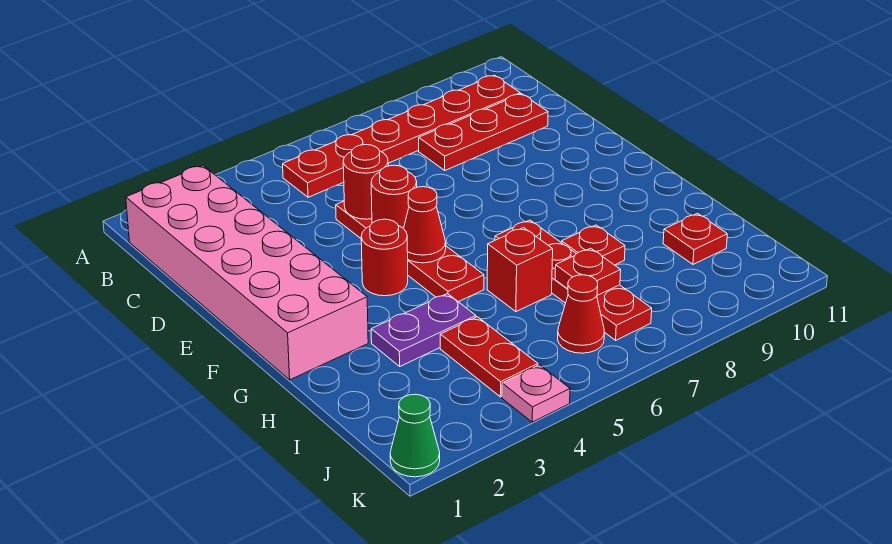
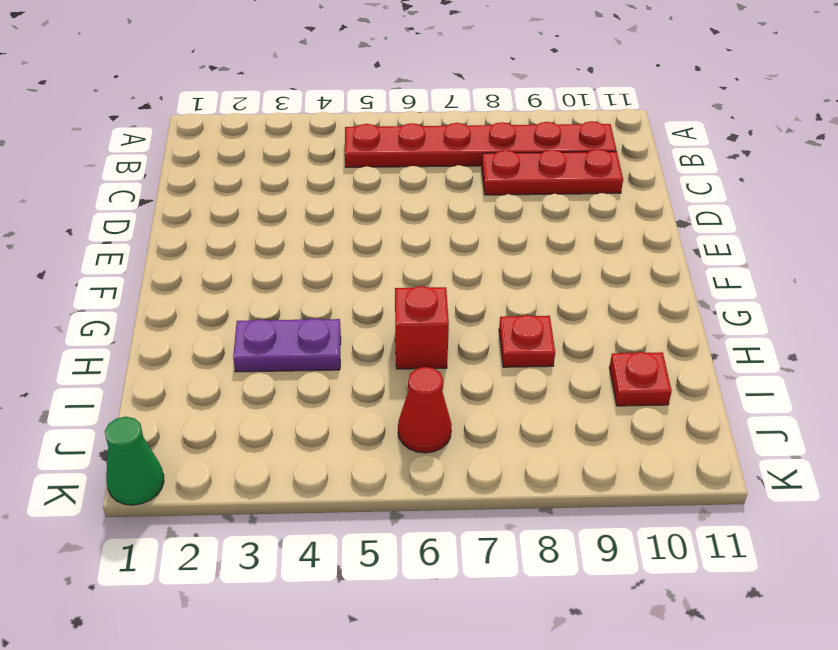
none -> pink brick B1:G2 level 1
none -> red plate D5:G5 level 1
none -> red round brick F4 level 1

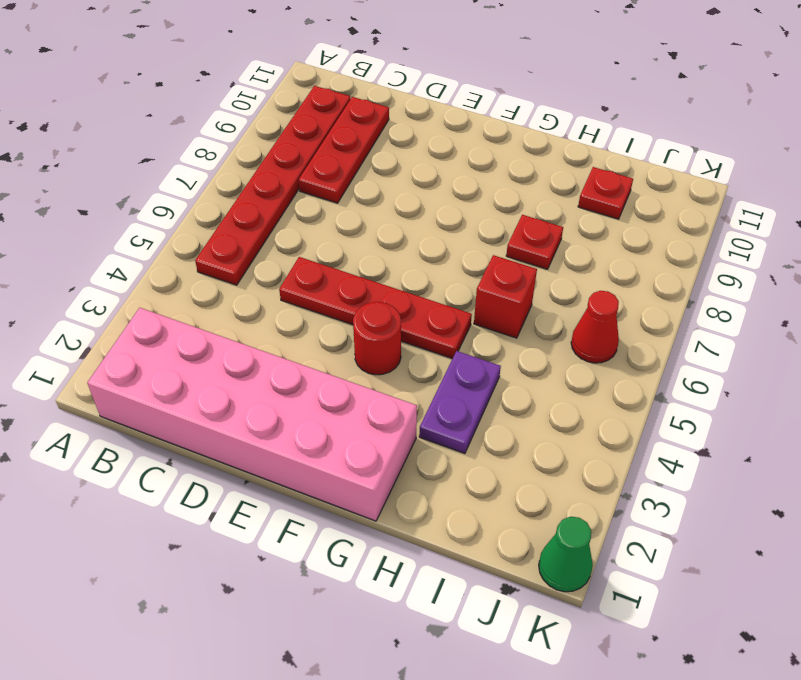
none -> red plate G7:J7 level 1
none -> red plate I4:J4 level 1
none -> pink plate K4 level 1

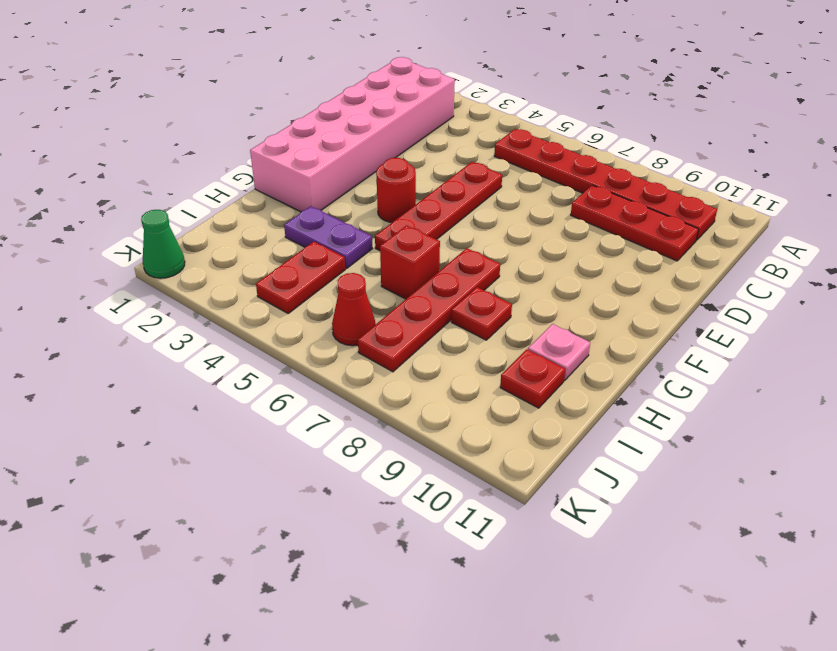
pink plate H10 level 1 -> pink plate K4 level 1
none -> red round brick D5 level 2
none -> red round brick E5 level 2
none -> red cone F5 level 2

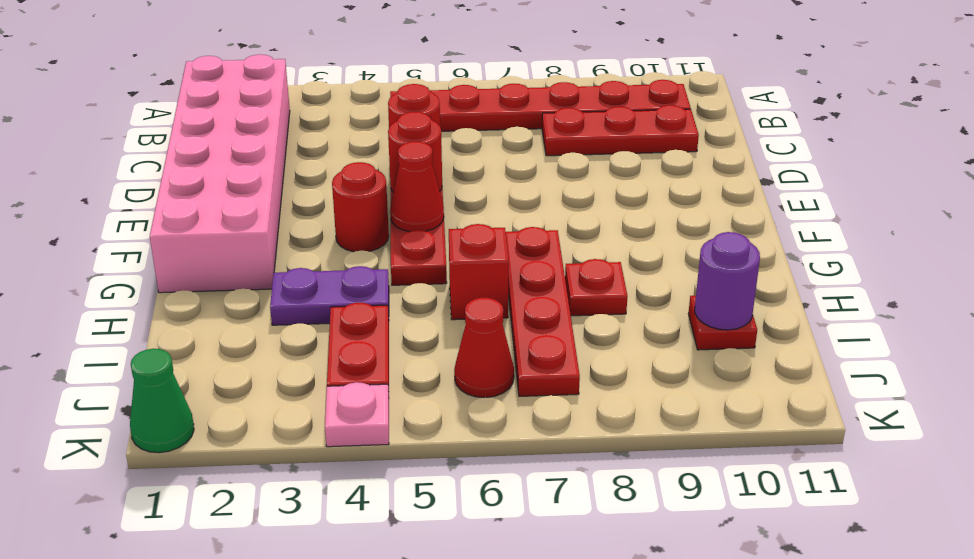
purple round brick I10 level 2 -> none
none -> red plate I7 level 2

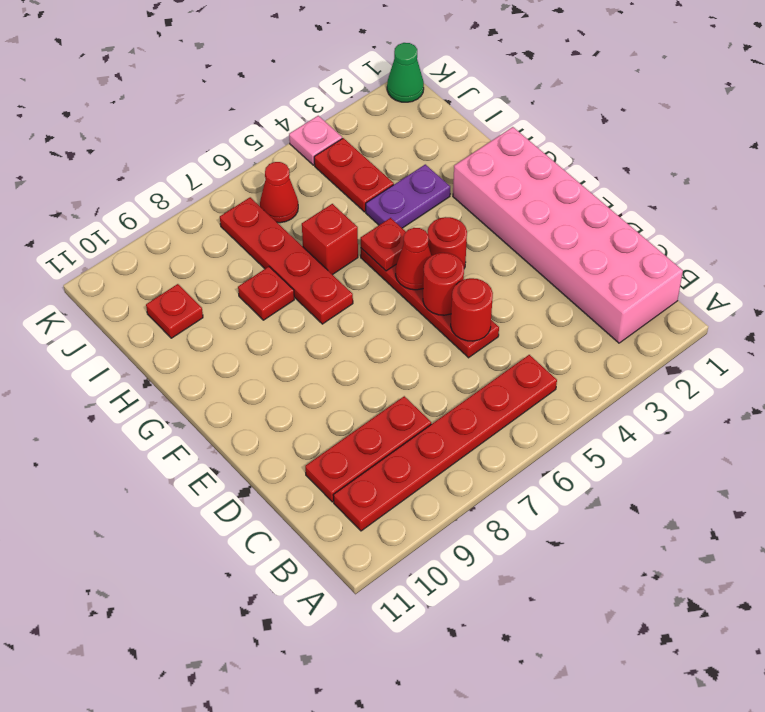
red plate G5 level 2 -> red plate I7 level 2

